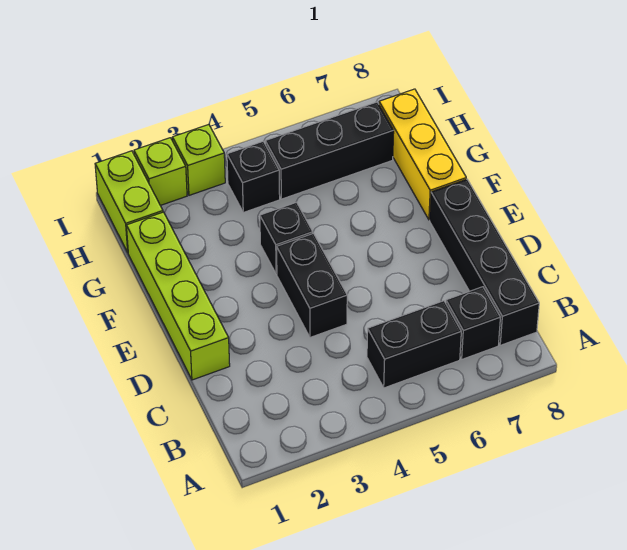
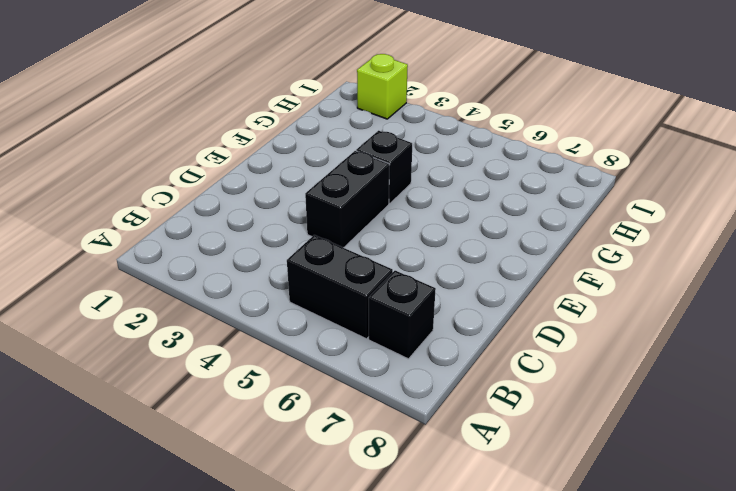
none -> black brick B8:E8 level 1
none -> lime brick D1:G1 level 1
none -> yellow brick F8:H8 level 1

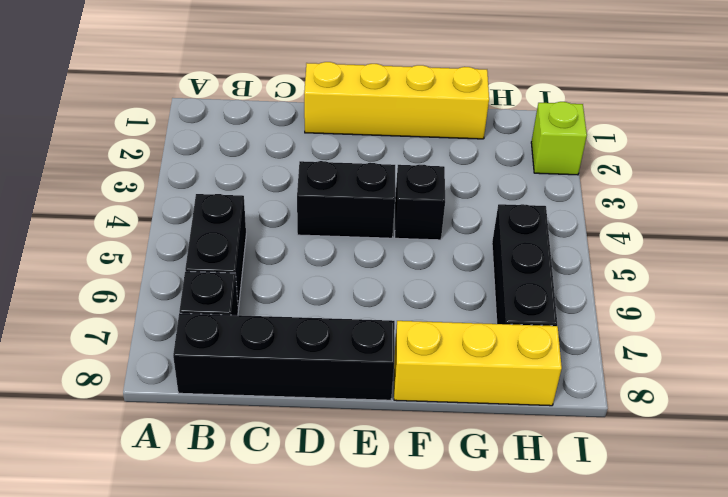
yellow brick D1:G1 level 1 -> lime brick D1:G1 level 1
none -> lime brick H1:I1 level 1
none -> black brick H4 level 1
none -> lime brick I3 level 1

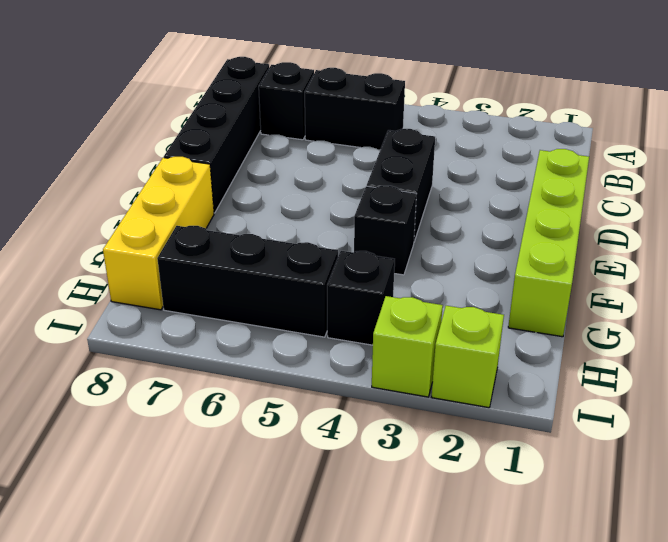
none -> lime brick H1:I1 level 1

